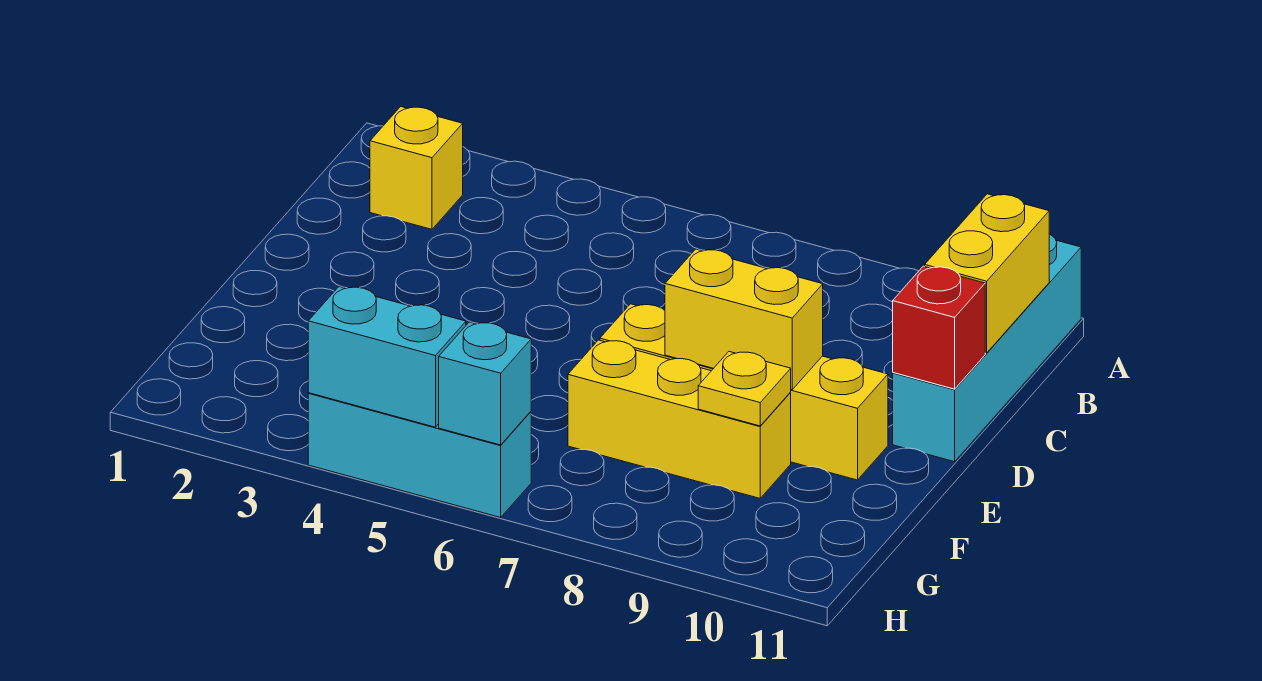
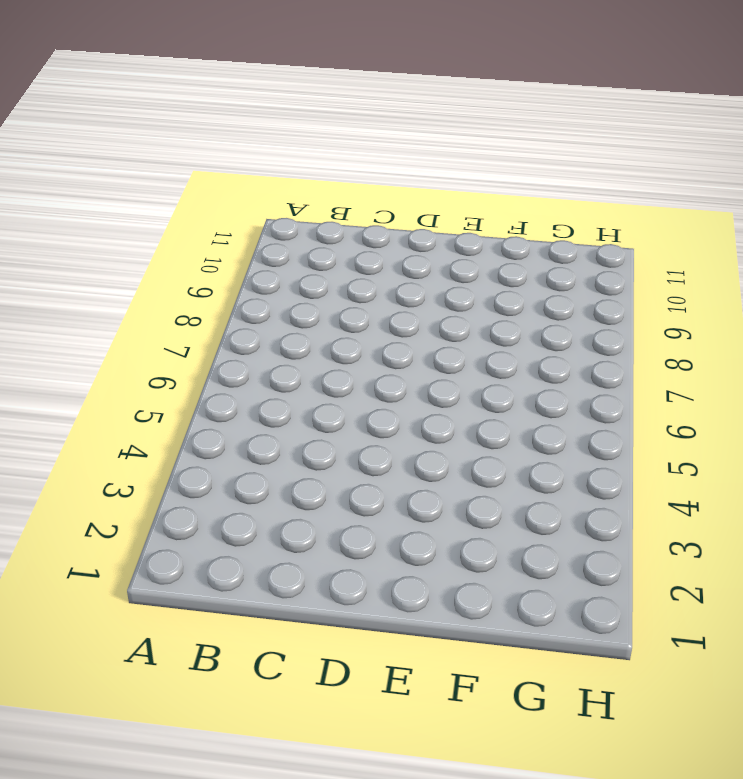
none -> cyan brick A11:D11 level 1
none -> yellow brick B2 level 1

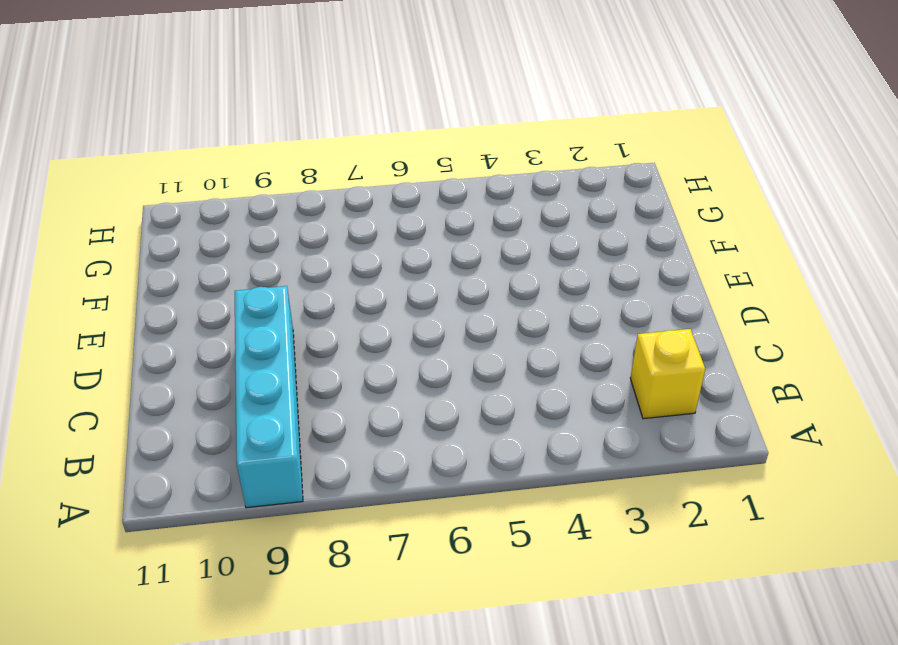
cyan brick A9:D9 level 1 -> cyan brick A11:D11 level 1
none -> yellow brick E7:E10 level 1
none -> yellow brick F7:F9 level 1

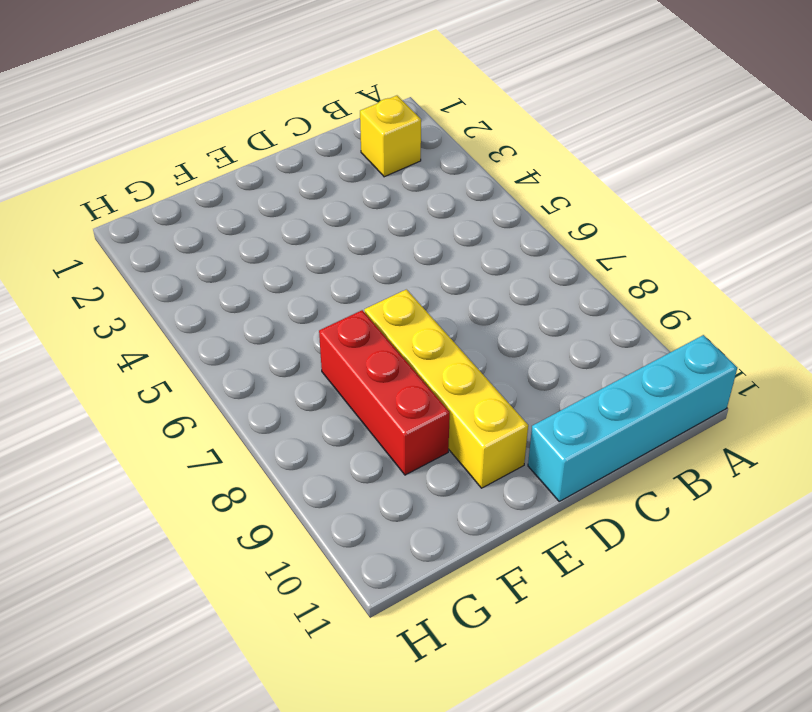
red brick F7:F9 level 1 -> yellow brick F7:F9 level 1
none -> cyan brick H4:H6 level 1
none -> yellow brick B11:C11 level 2

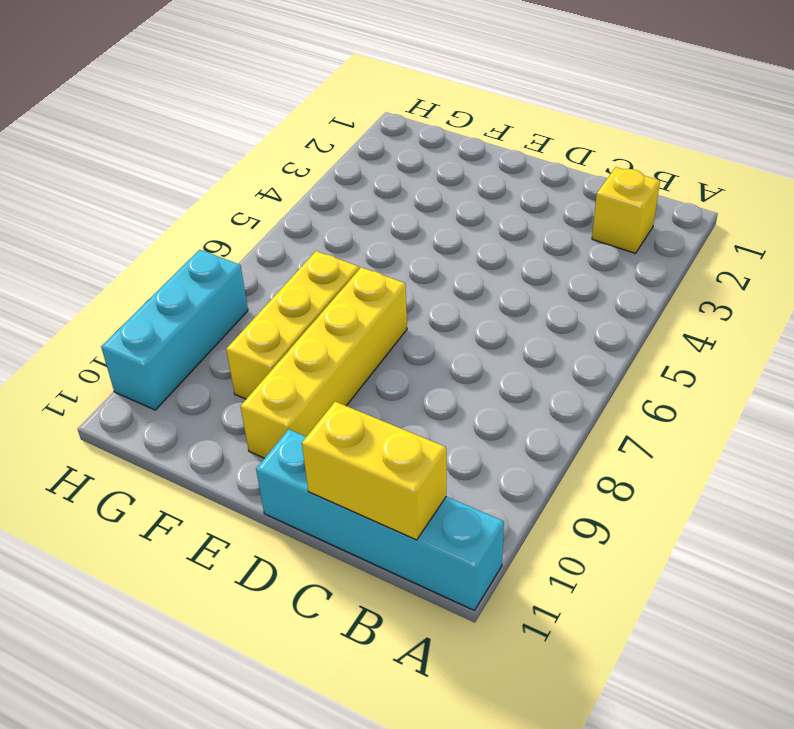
cyan brick H8:H10 level 1 -> cyan brick H4:H6 level 1
none -> red brick D11 level 2
none -> yellow brick E8:E9 level 2

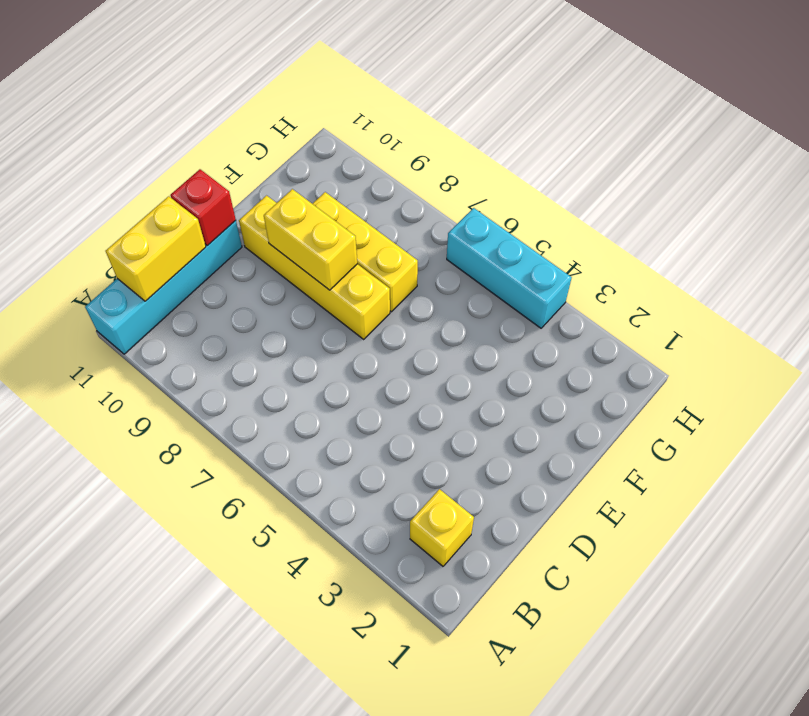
none -> yellow plate F9 level 2
none -> cyan brick H4:H5 level 2

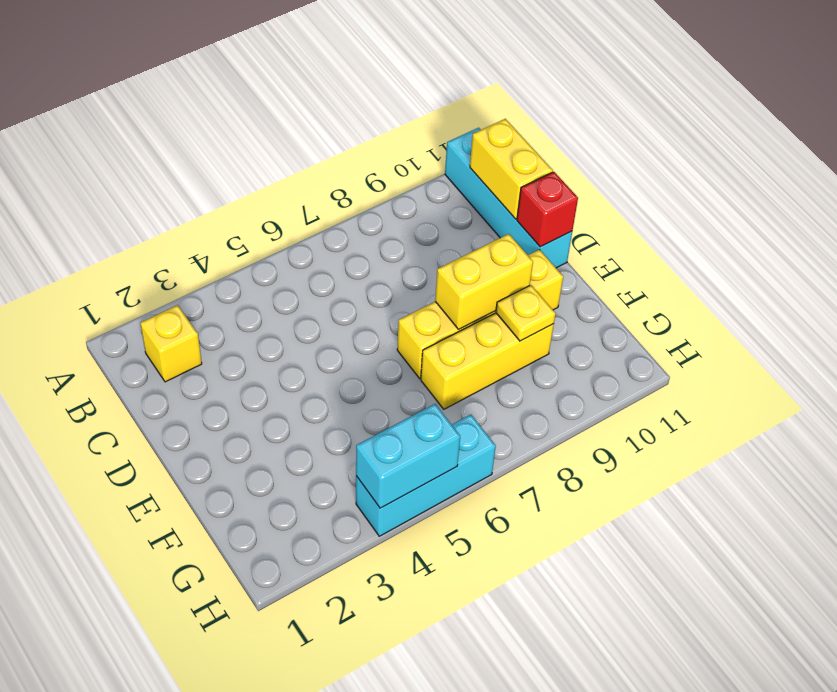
none -> cyan brick H6 level 2

